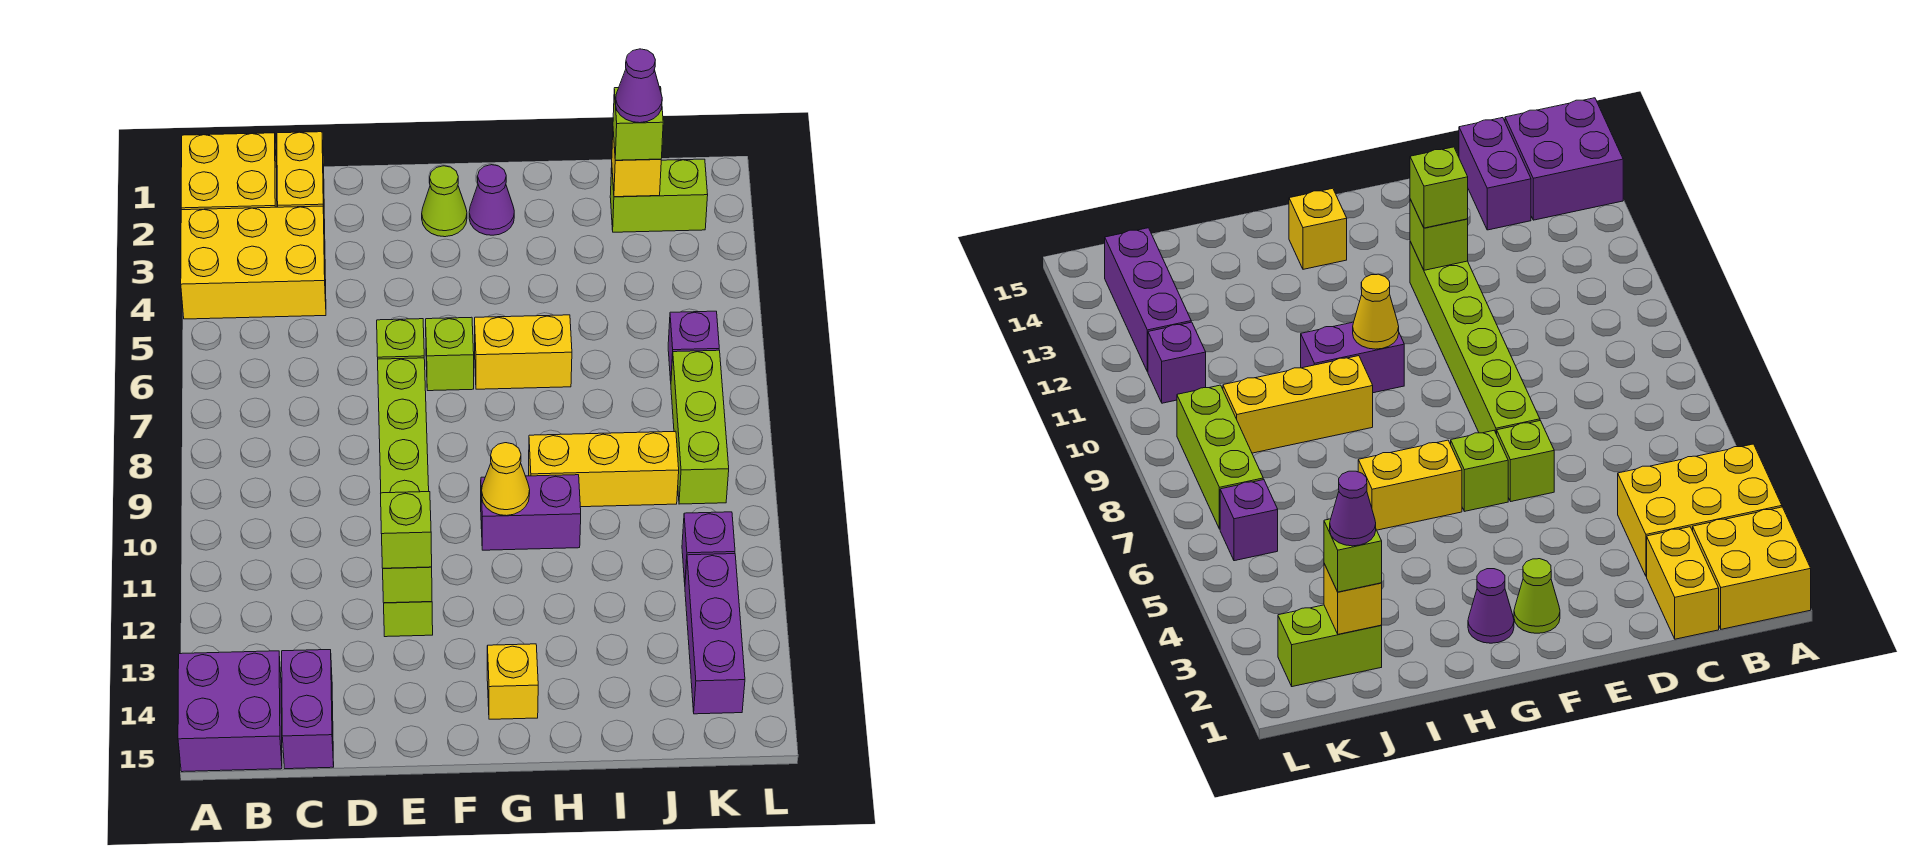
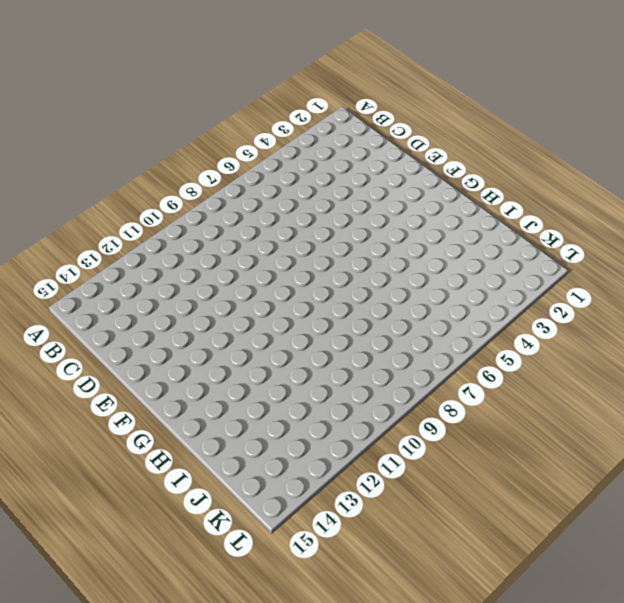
none -> yellow brick A1:B2 level 1
none -> yellow brick A3:C4 level 1
none -> purple brick A14:B15 level 1

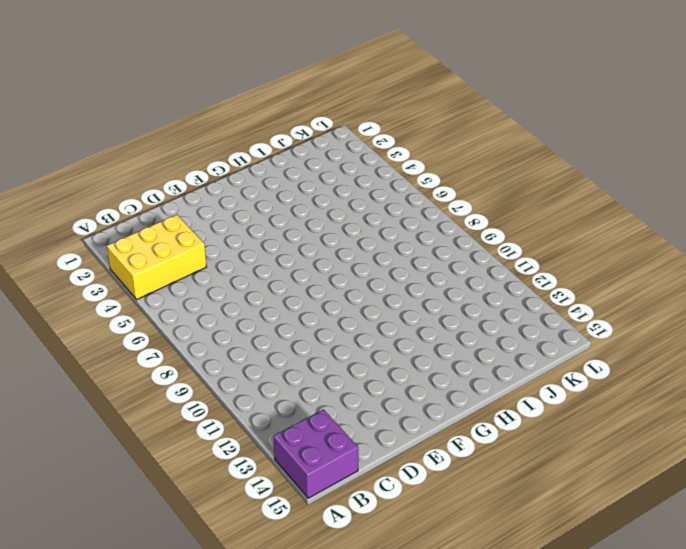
none -> yellow brick A1:B2 level 1
none -> yellow brick C1:C2 level 1
none -> purple brick C14:C15 level 1

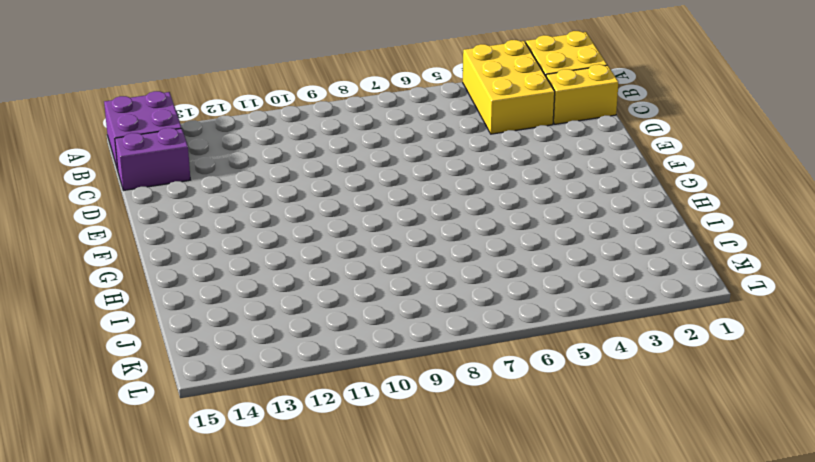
none -> lime brick E6 level 1
none -> lime brick E7:E12 level 1
none -> lime cone F2 level 1

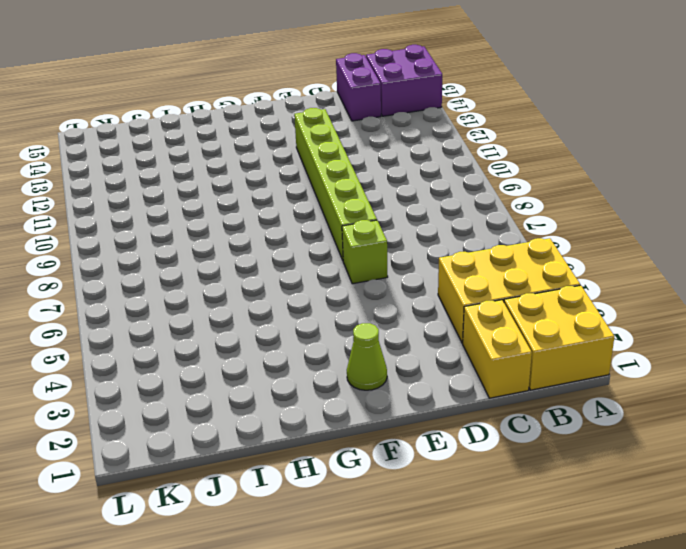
none -> lime brick F6 level 1
none -> purple cone G2 level 1
none -> yellow brick G6:H6 level 1

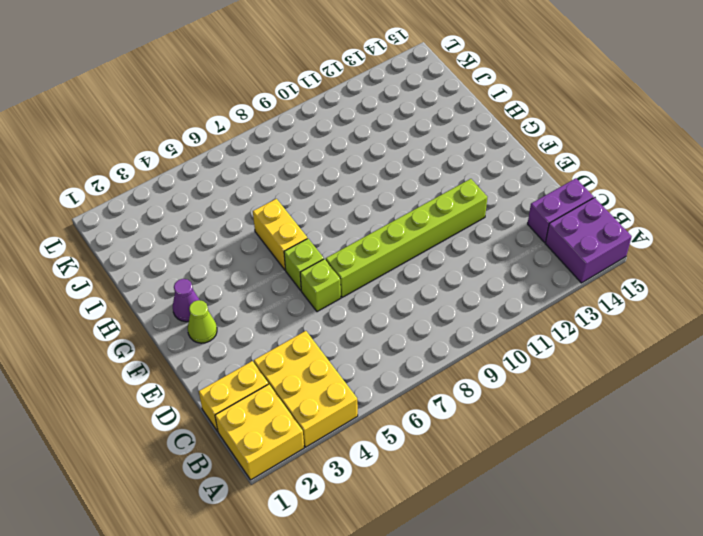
none -> purple brick G10:H10 level 1
none -> yellow brick G14 level 1
none -> yellow brick H9:J9 level 1

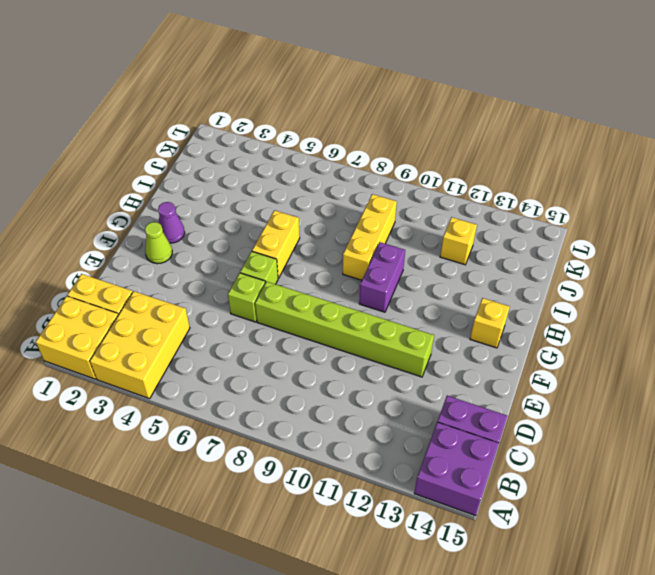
yellow brick J12 level 1 -> yellow brick J2 level 2
none -> lime brick J2:K2 level 1
none -> purple brick K6 level 1
none -> lime brick K7:K9 level 1

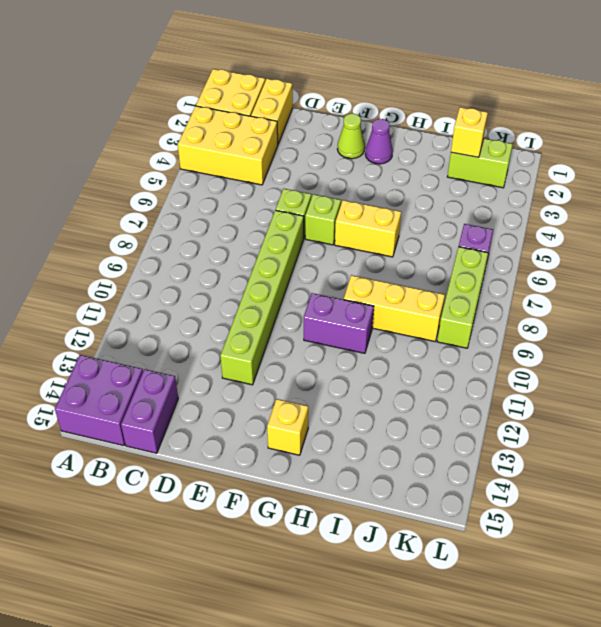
none -> purple brick K11 level 1
none -> purple brick K12:K14 level 1
none -> lime brick E12 level 2

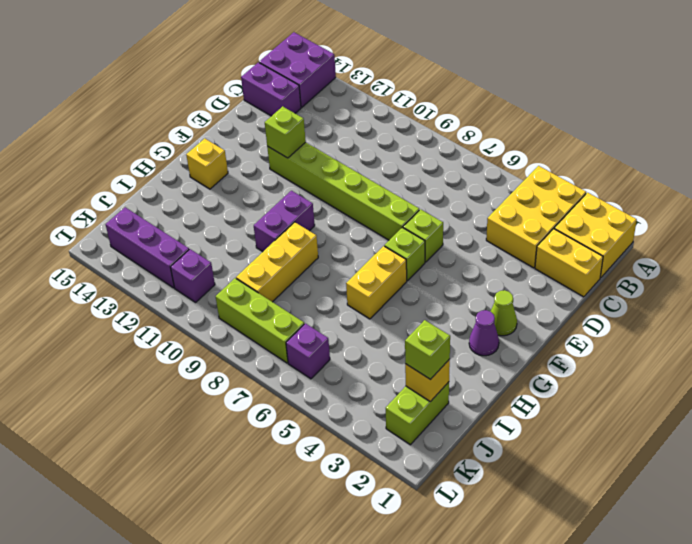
none -> yellow cone G10 level 2
none -> lime brick E12 level 3
none -> purple cone J2 level 4

